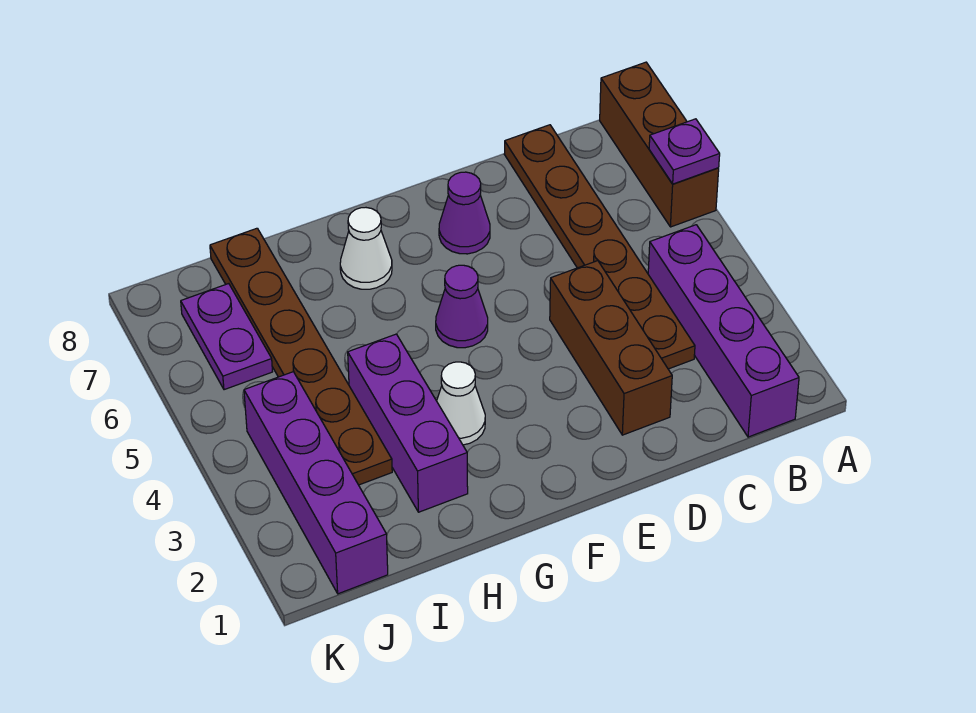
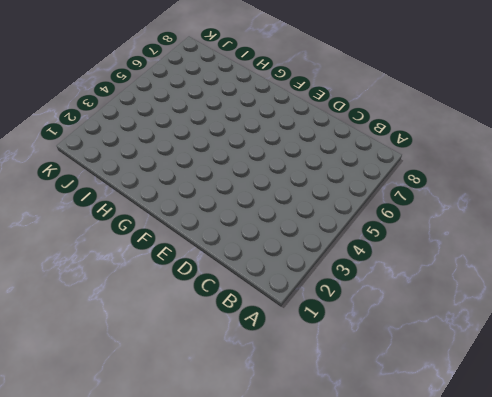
none -> brown brick A6:A8 level 1
none -> purple brick B1:B4 level 1
none -> brown plate C3:C8 level 1

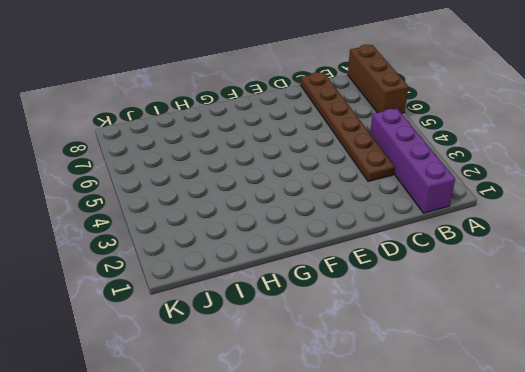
none -> brown brick D2:D4 level 1
none -> purple cone E7 level 1
none -> purple cone F5 level 1

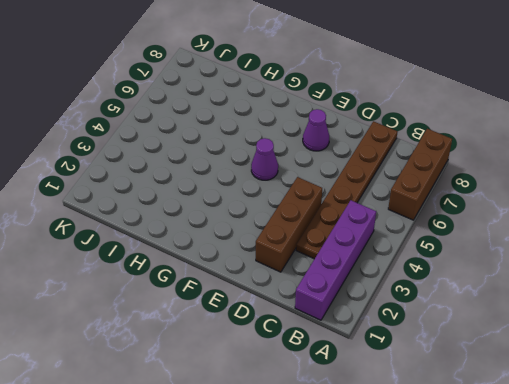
none -> white cone G3 level 1
none -> white cone G7 level 1
none -> purple brick H2:H4 level 1

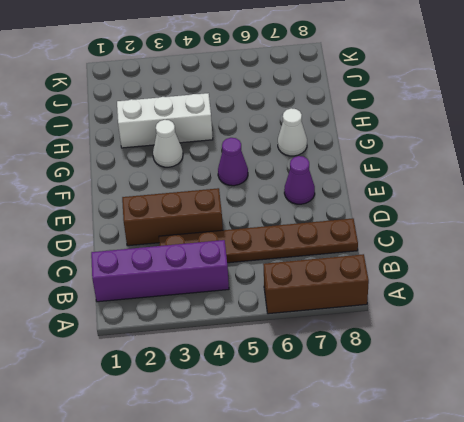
white brick H2:H4 level 1 -> purple brick H2:H4 level 1
none -> brown plate I3:I8 level 1
none -> purple brick J1:J4 level 1
none -> purple plate J6:J7 level 1

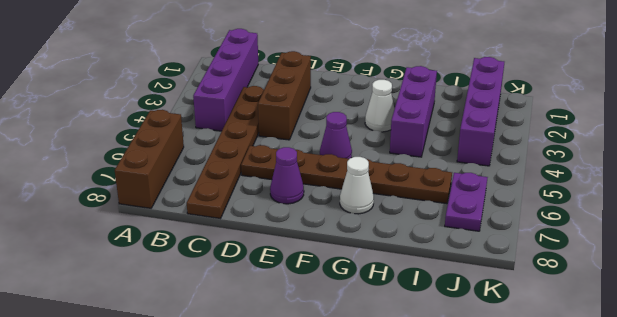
brown plate D6:I6 level 1 -> brown plate I3:I8 level 1
none -> purple plate A6 level 2

